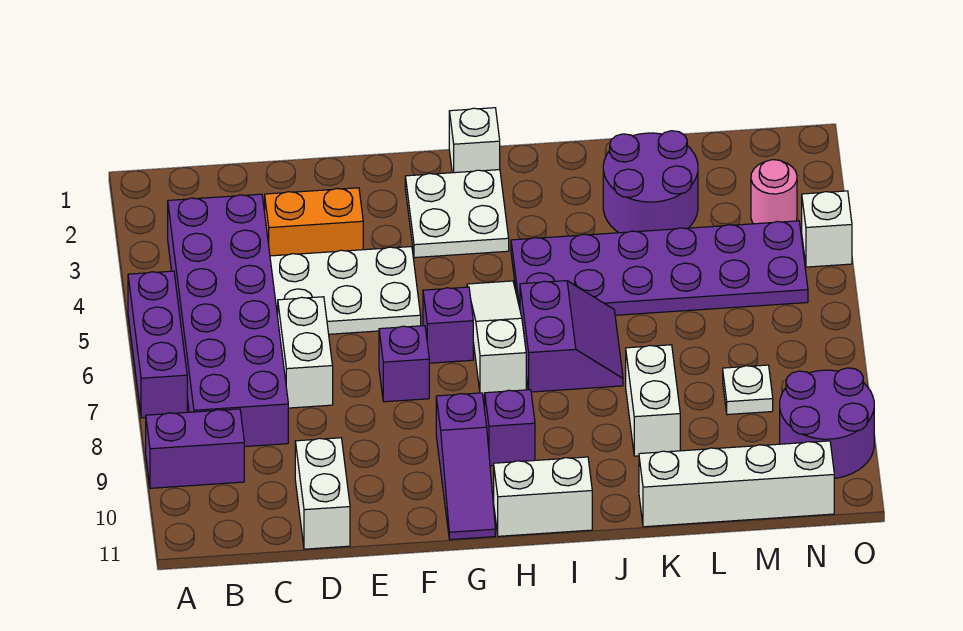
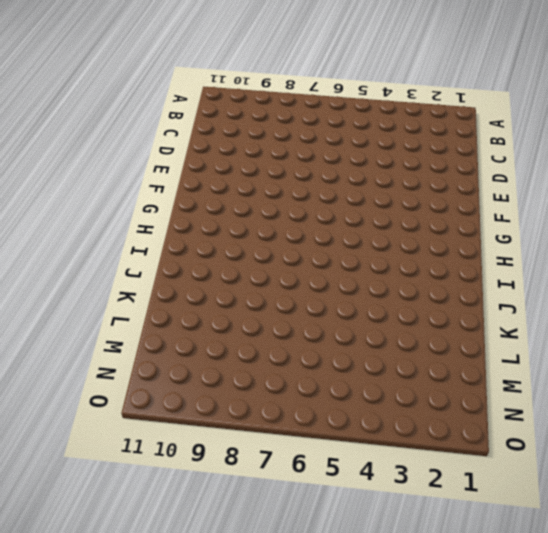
none -> purple brick A5:A7 level 1
none -> purple brick A9:B9 level 1
none -> purple brick B3:C8 level 1

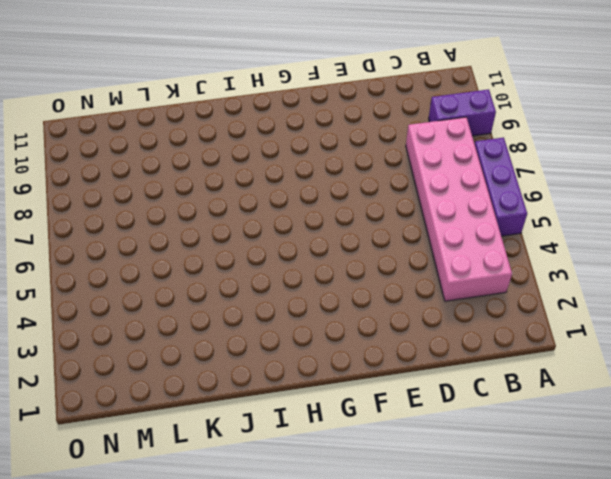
pink brick B3:C8 level 1 -> purple brick B3:C8 level 1
none -> orange brick D3:E3 level 1
none -> white plate D4:F5 level 1
none -> white brick D6:D7 level 1

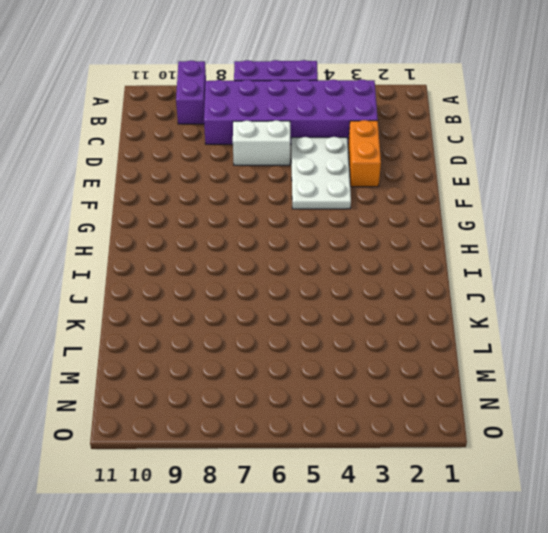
none -> white brick D10:D11 level 1
none -> purple brick F7 level 1
none -> white plate G2:H3 level 1

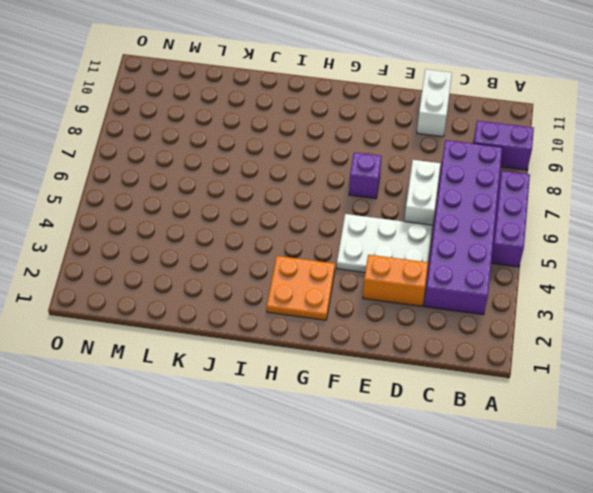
orange plate G2:H3 level 1 -> white plate G2:H3 level 1
none -> purple brick G6 level 1
none -> purple slope G9:G11 level 1 top 9
none -> white brick H1 level 1

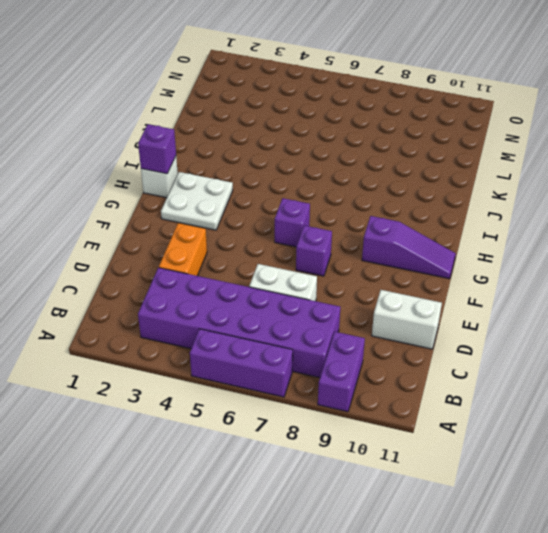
purple brick H1 level 2 -> purple brick H9 level 1
none -> white plate D4:F5 level 1
none -> white slope H5:H7 level 1 top 7
none -> white brick H11:I11 level 1

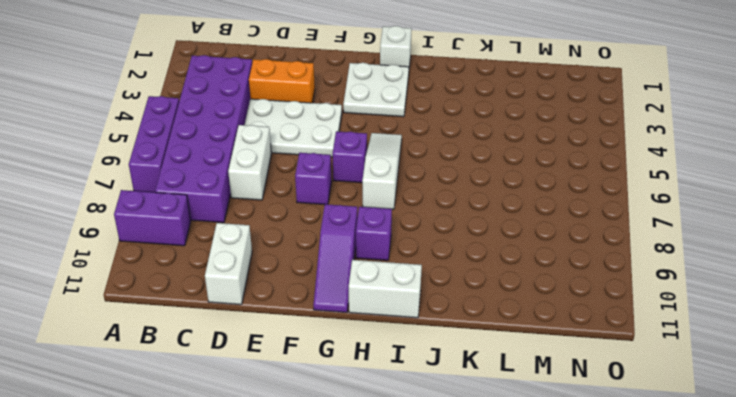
none -> purple plate I4:N5 level 1
none -> purple slope I6:J7 level 1 top I
none -> purple round brick K2:L3 level 1

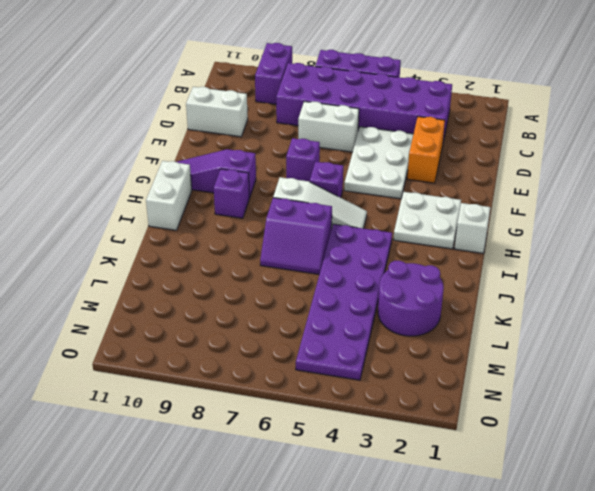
none -> white brick K8:K9 level 1
none -> white brick K11:N11 level 1
none -> white plate M8 level 1

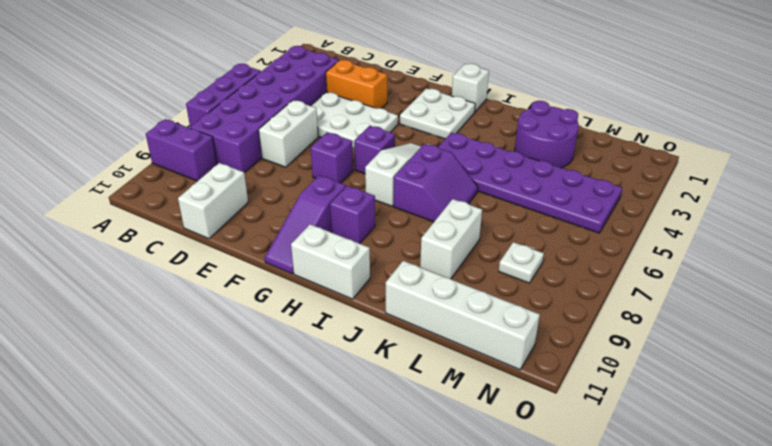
none -> pink round brick N3 level 1
none -> purple round brick N9:O10 level 1
none -> white brick O4 level 1

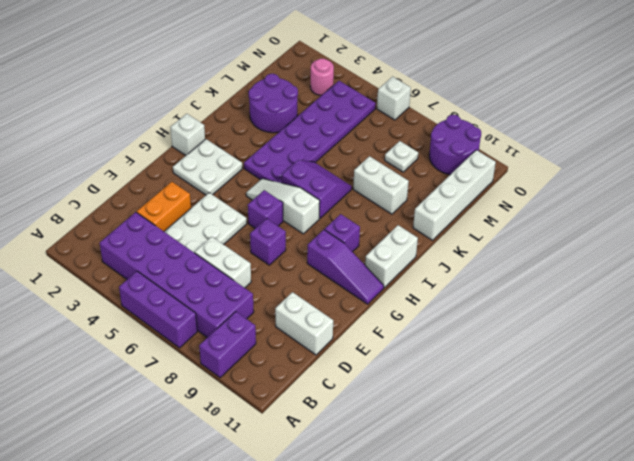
white brick O6 level 1 -> white brick O4 level 1

